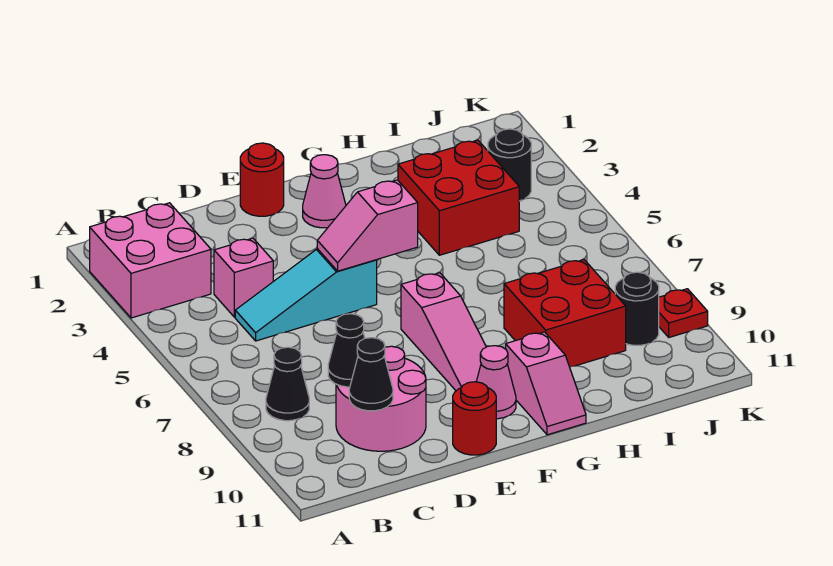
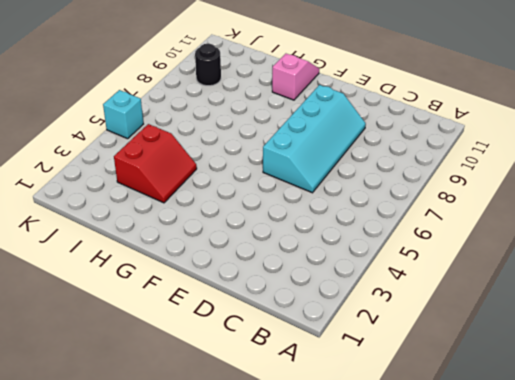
cyan slope D6:E9 level 1 top E -> pink round brick C9:D10 level 1
red slope H3:I4 level 1 top I -> red brick H3:I4 level 1
cyan brick K5 level 1 -> none
none -> pink brick A2:B3 level 1
none -> black cone B8 level 1
none -> pink brick C4 level 1

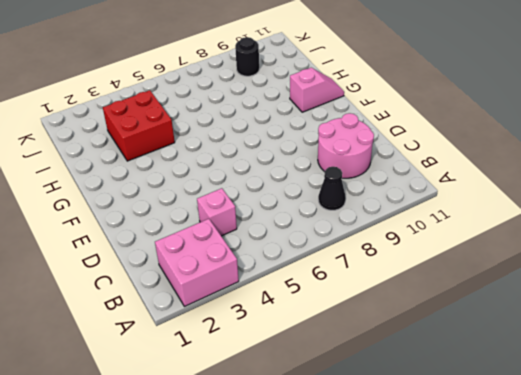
none -> cyan slope C5:E5 level 1 top E
none -> red round brick E1 level 1
none -> red round brick E11 level 1

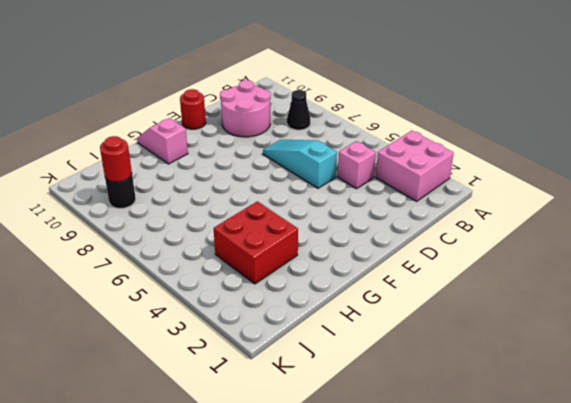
cyan slope D5:D7 level 1 top 5 -> cyan slope C5:E5 level 1 top E
red round brick J9 level 2 -> red round brick E1 level 1
none -> pink cone F2 level 1
none -> pink slope F7:F9 level 1 top 7
none -> pink cone F10 level 1

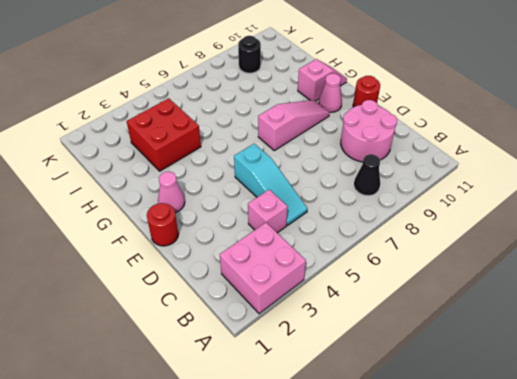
none -> red brick H8:I9 level 1
none -> black round brick J3 level 1
none -> red plate K9 level 1

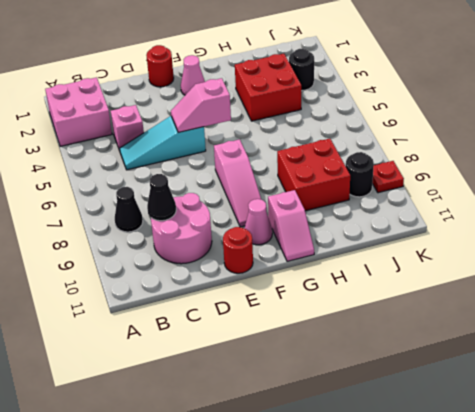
none -> black cone C10 level 2

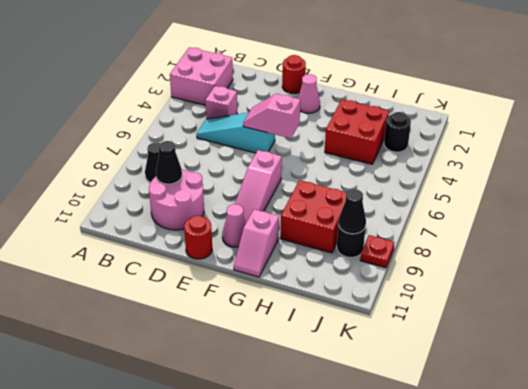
black cone J9 level 2 -> black cone C10 level 2

